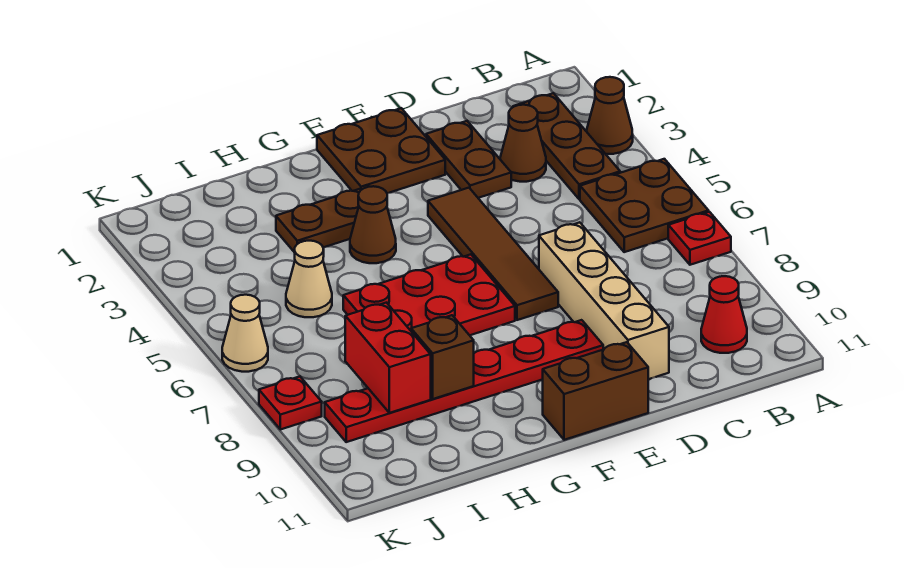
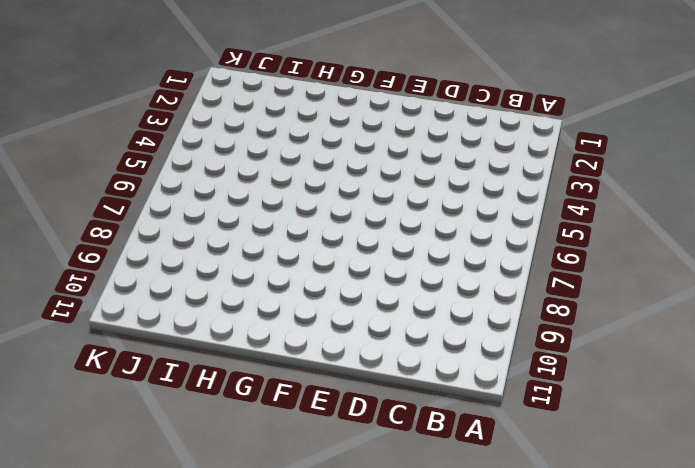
none -> brown cone A3 level 1
none -> brown plate A5:B6 level 1
none -> red plate A7 level 1

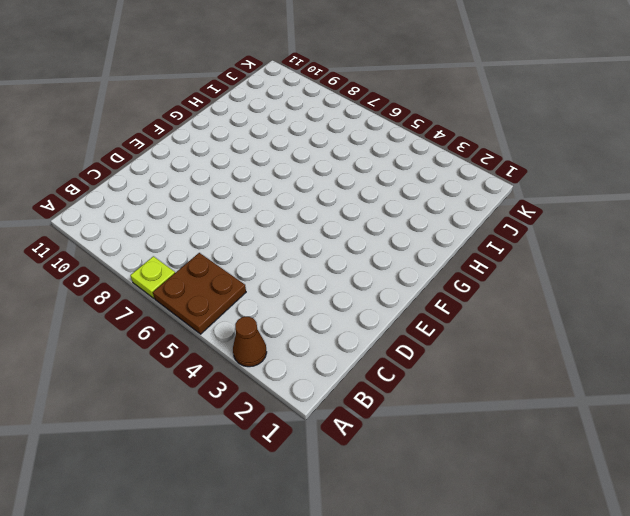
lime plate A7 level 1 -> red plate A7 level 1
none -> brown plate B2:B4 level 1
none -> red cone B10 level 1
none -> brown cone C3 level 1

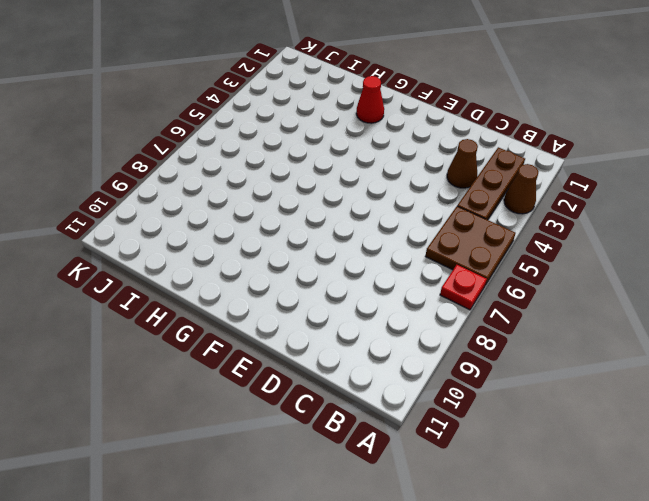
red cone G2 level 1 -> red cone B10 level 1
none -> brown plate D2:D3 level 1
none -> tan brick D7:D10 level 1
none -> brown plate E1:F2 level 1

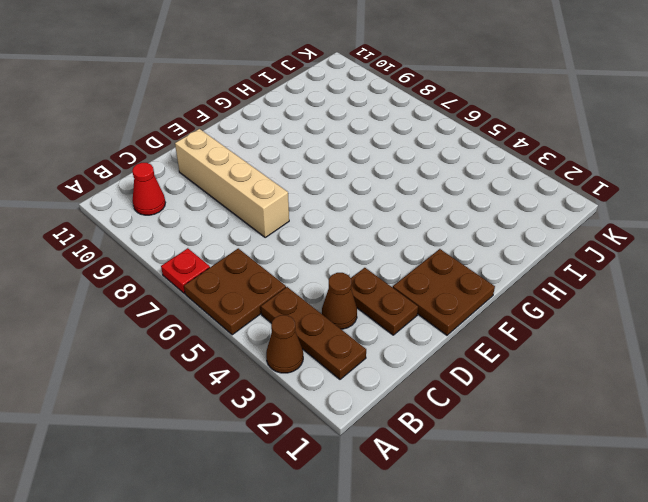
none -> brown tile E4:E7 level 1
none -> red plate E9:J9 level 1
none -> brown brick E11:F11 level 1

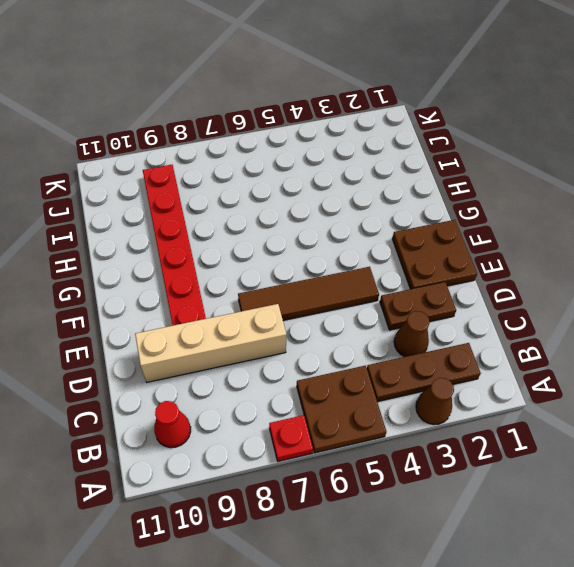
none -> brown brick E11:F11 level 1
none -> red plate F6:H7 level 1
none -> brown plate G3:H3 level 1

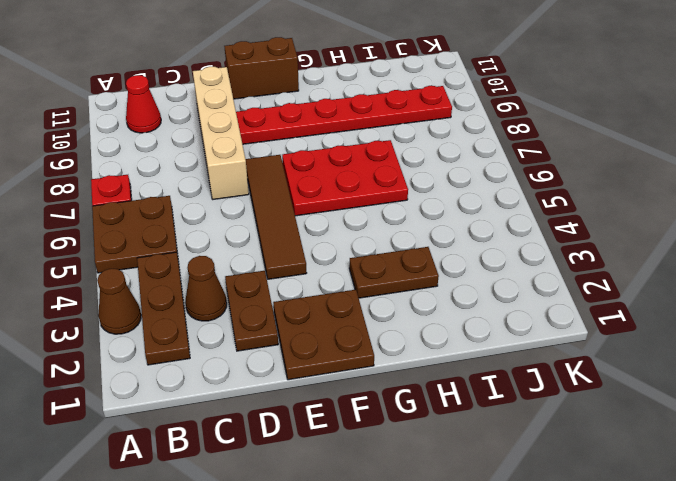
none -> brown cone G4 level 1
none -> tan cone I5 level 1
none -> tan cone K6 level 1

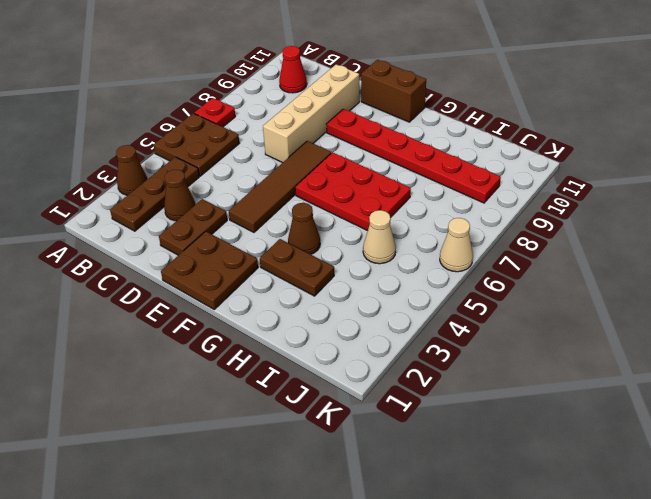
none -> red plate K8 level 1
none -> brown brick H9 level 2
none -> red brick I8:I9 level 2

